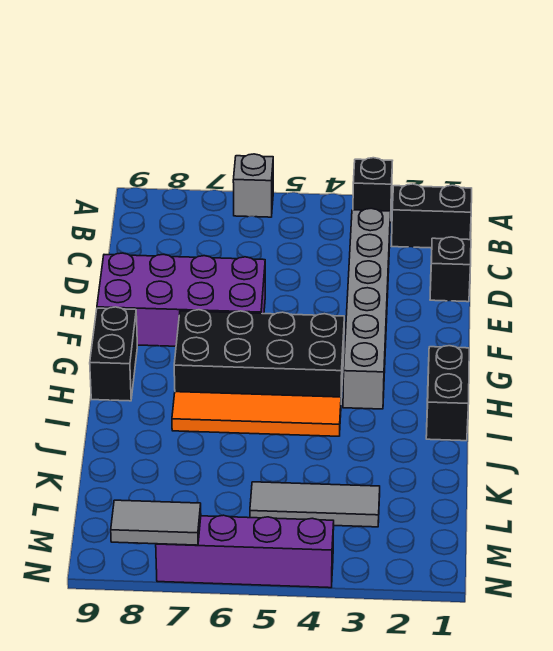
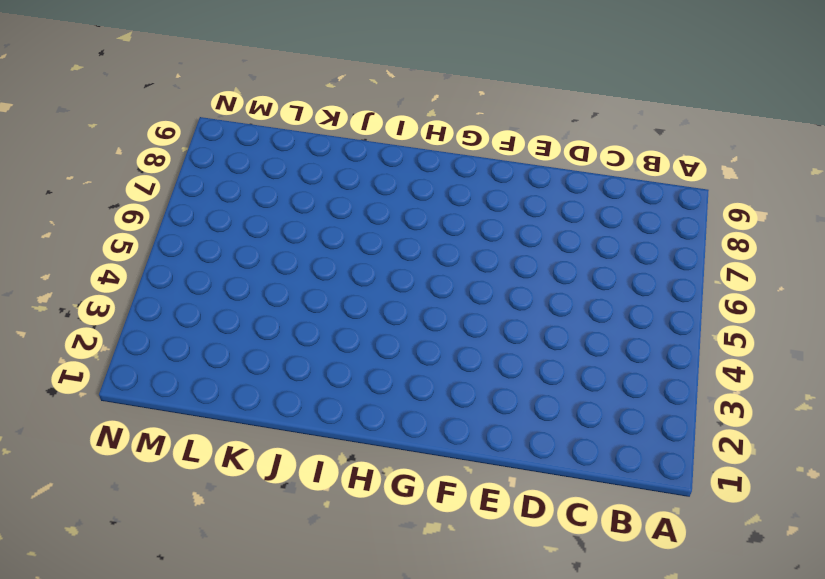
none -> black brick A3 level 1
none -> grey brick A6 level 1
none -> black brick B1:B2 level 1

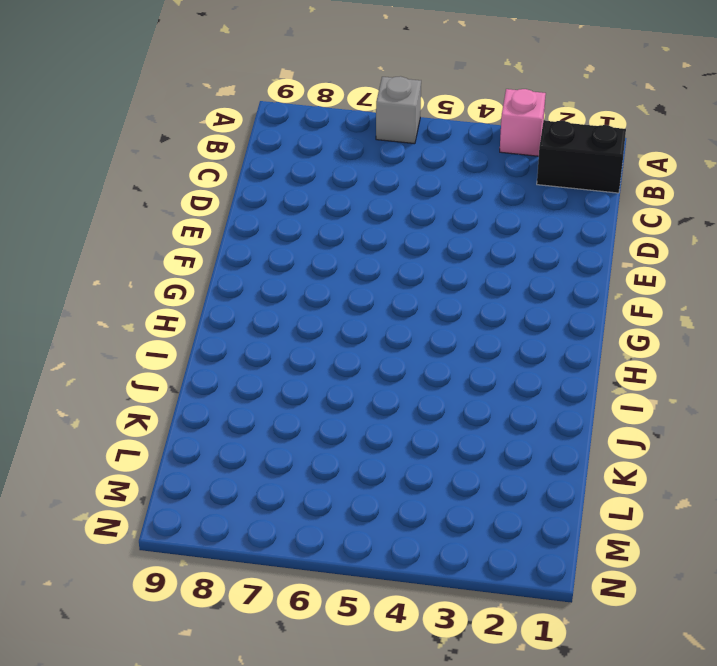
pink brick A3 level 1 -> black brick A3 level 1
none -> grey brick C3:H3 level 1
none -> black brick D1 level 1
none -> purple brick E6:F9 level 1

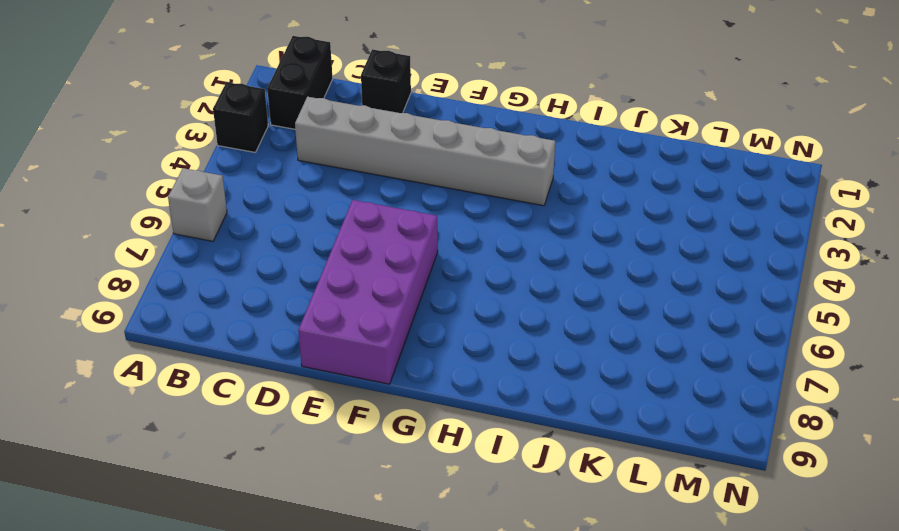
none -> black brick G4:H7 level 1
none -> black brick G9:H9 level 1
none -> black brick H1:I1 level 1

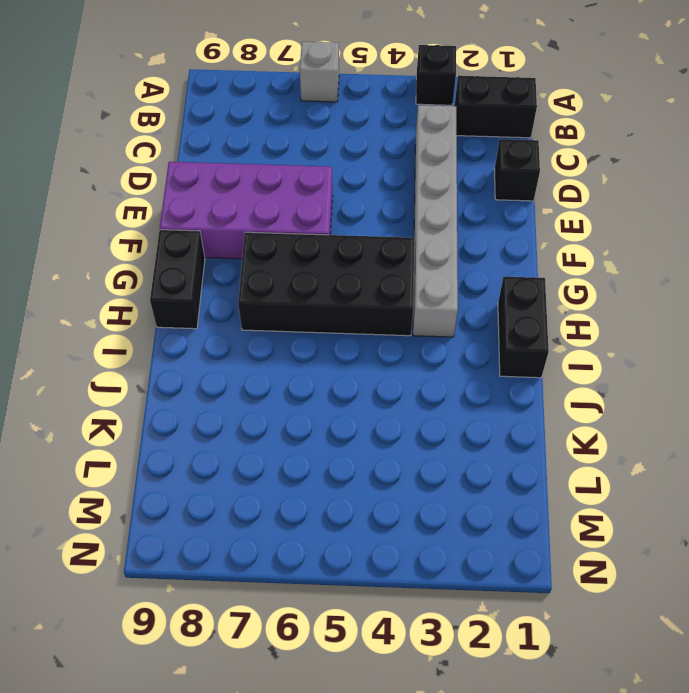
none -> orange tile I4:I7 level 1
none -> grey tile L3:L5 level 1
none -> purple brick N4:N7 level 1

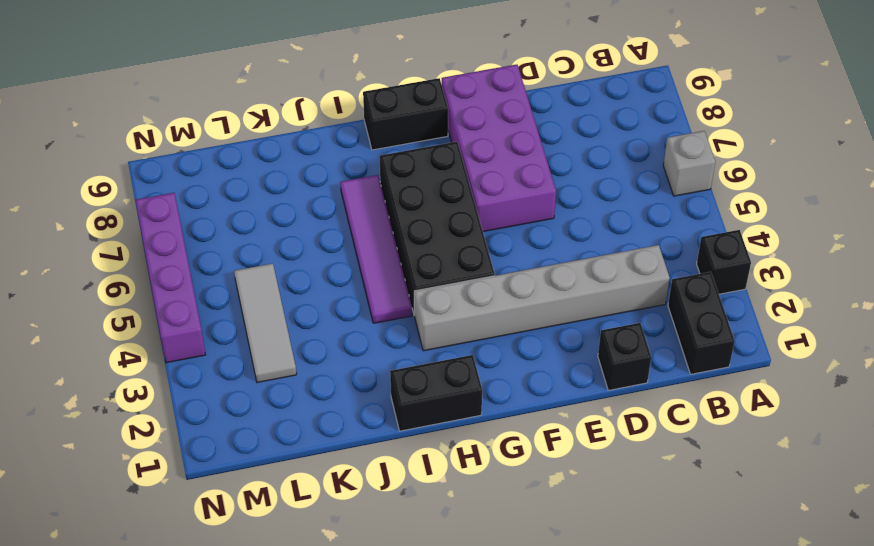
purple tile I4:I7 level 1 -> orange tile I4:I7 level 1
none -> grey tile N7:N8 level 2

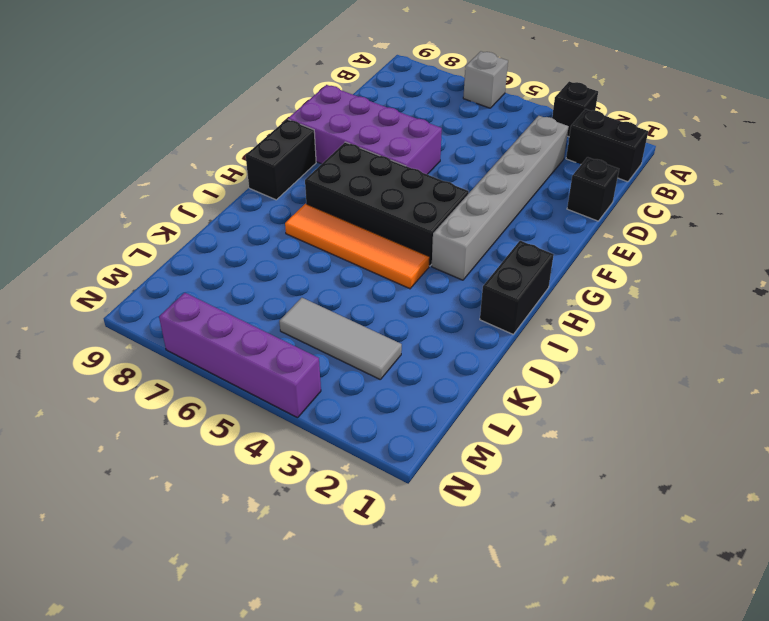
none -> grey tile N7:N8 level 2

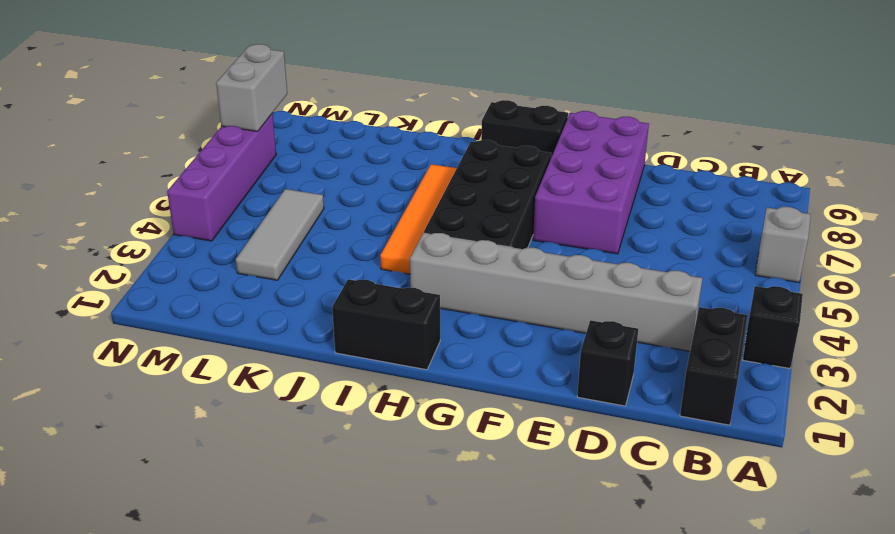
grey brick N7:N8 level 2 -> grey tile N7:N8 level 2

